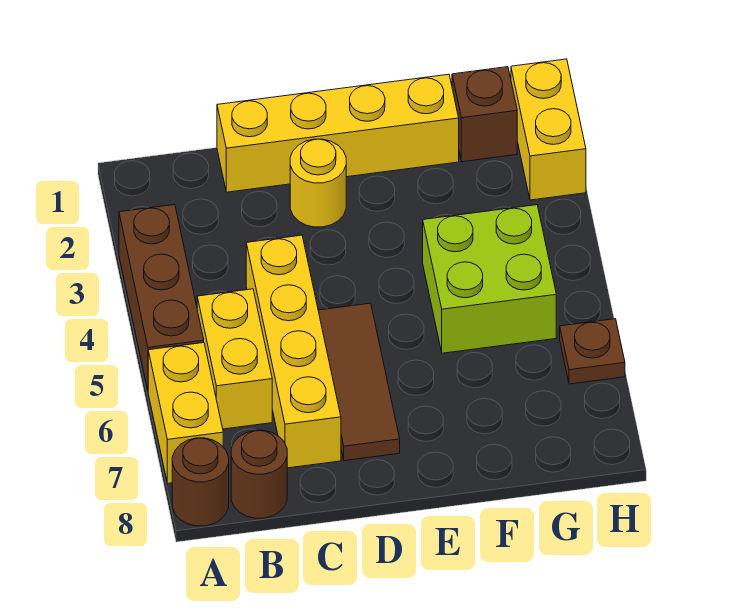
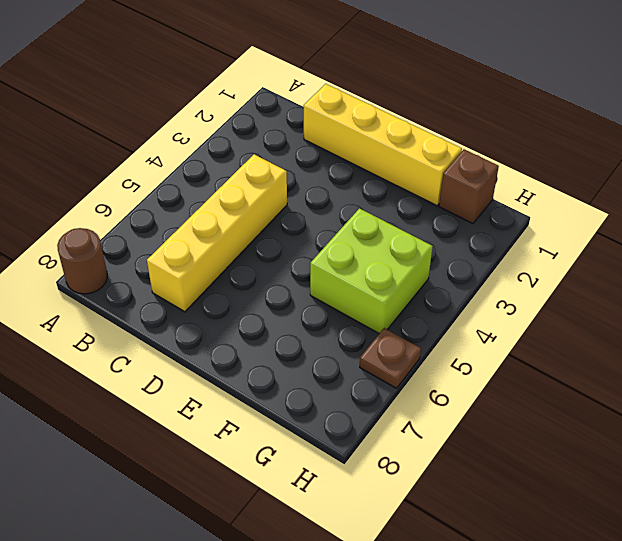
none -> brown brick A3:A5 level 1
none -> yellow brick A6:A7 level 1
none -> yellow brick B5:B6 level 1

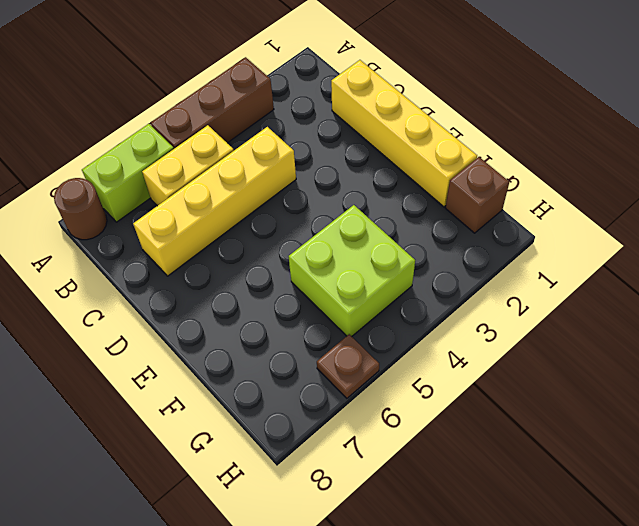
lime brick A6:A7 level 1 -> yellow brick A6:A7 level 1
none -> brown round brick B8 level 1
none -> yellow round brick D2 level 1
none -> brown tile D5:D7 level 1

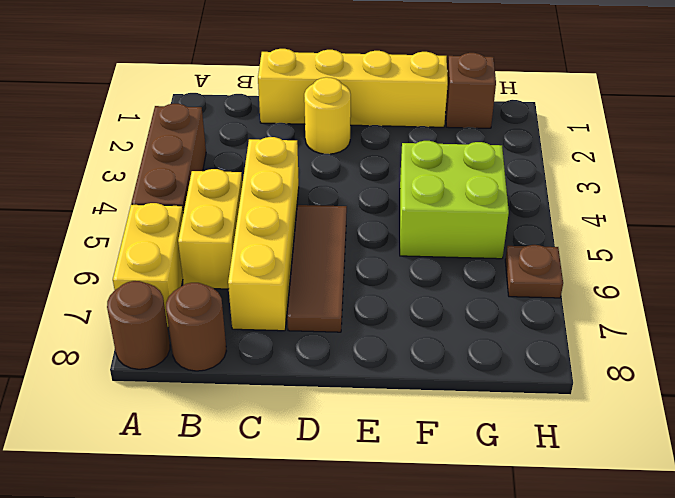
none -> yellow brick H1:H2 level 1

